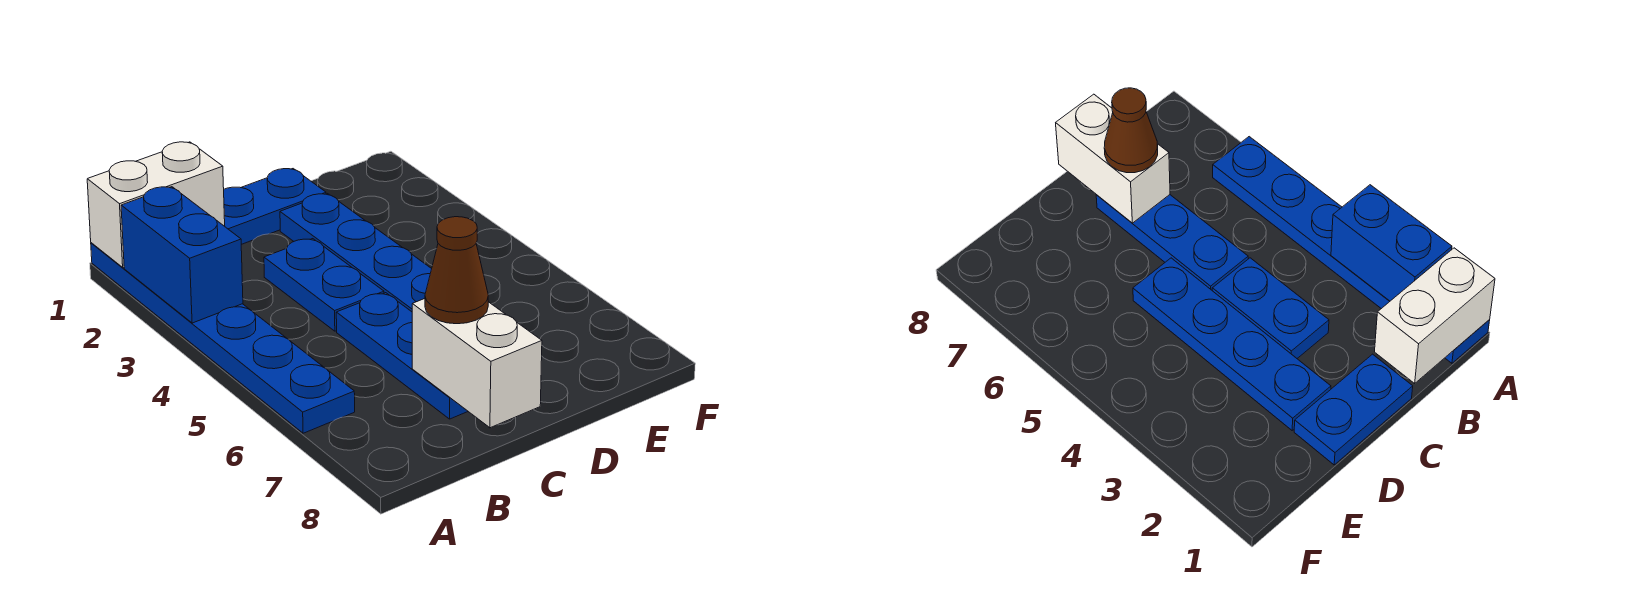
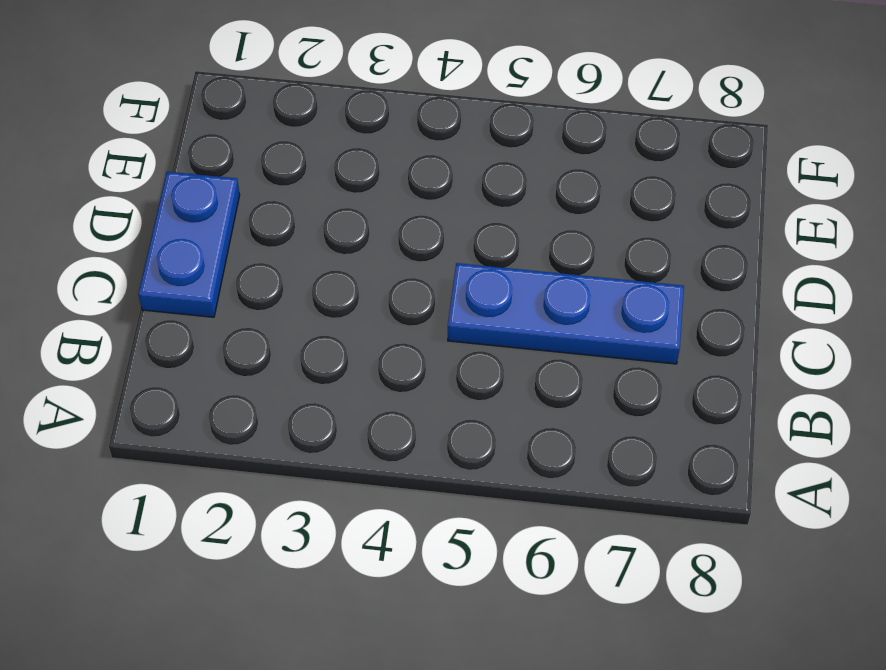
none -> blue plate A1:A6 level 1
none -> blue plate C3:C4 level 1

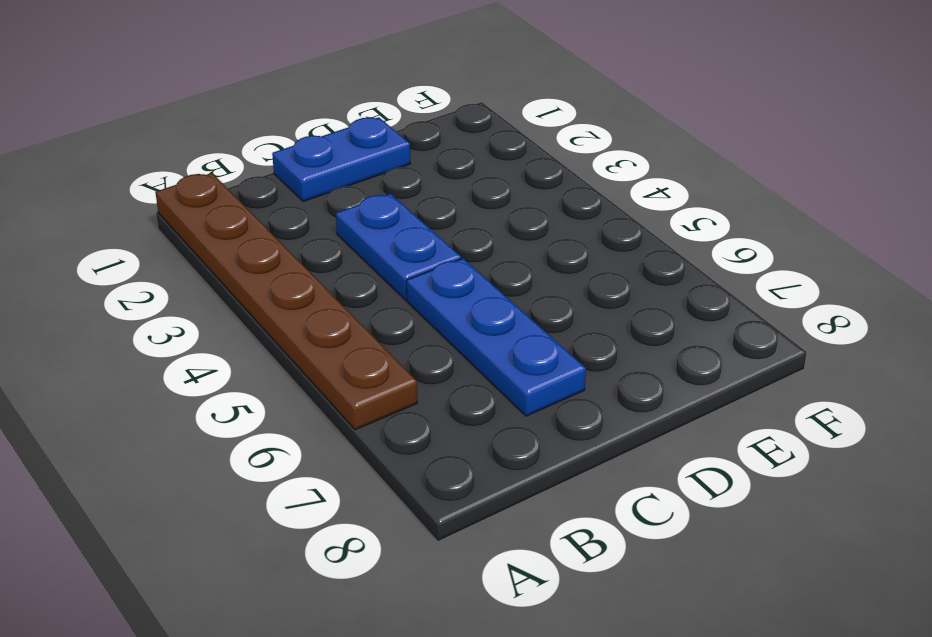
brown plate A1:A6 level 1 -> blue plate A1:A6 level 1
none -> blue plate D2:D5 level 1
none -> white brick A1:B1 level 2

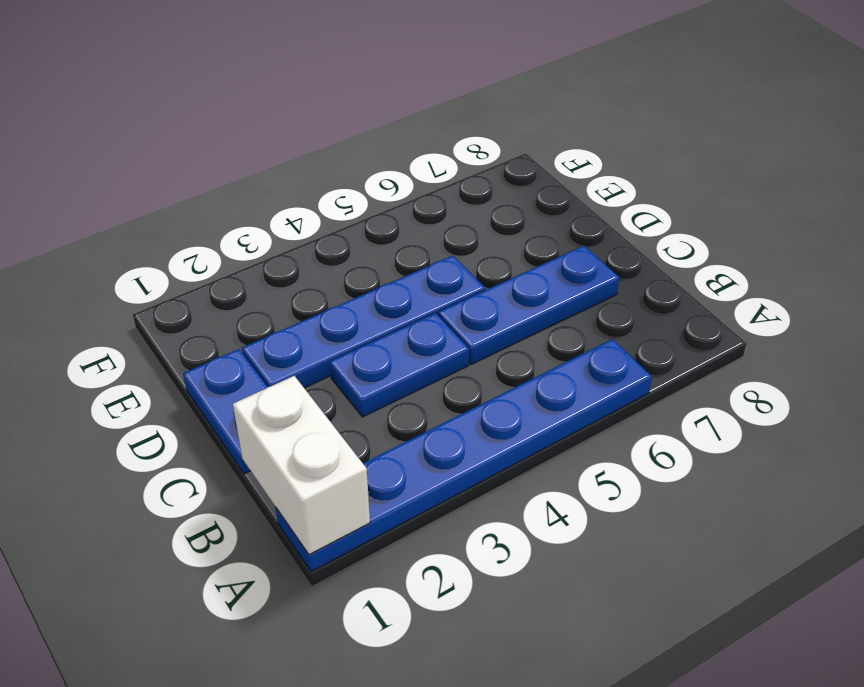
none -> blue brick A2:A3 level 2
none -> white brick C7:C8 level 2

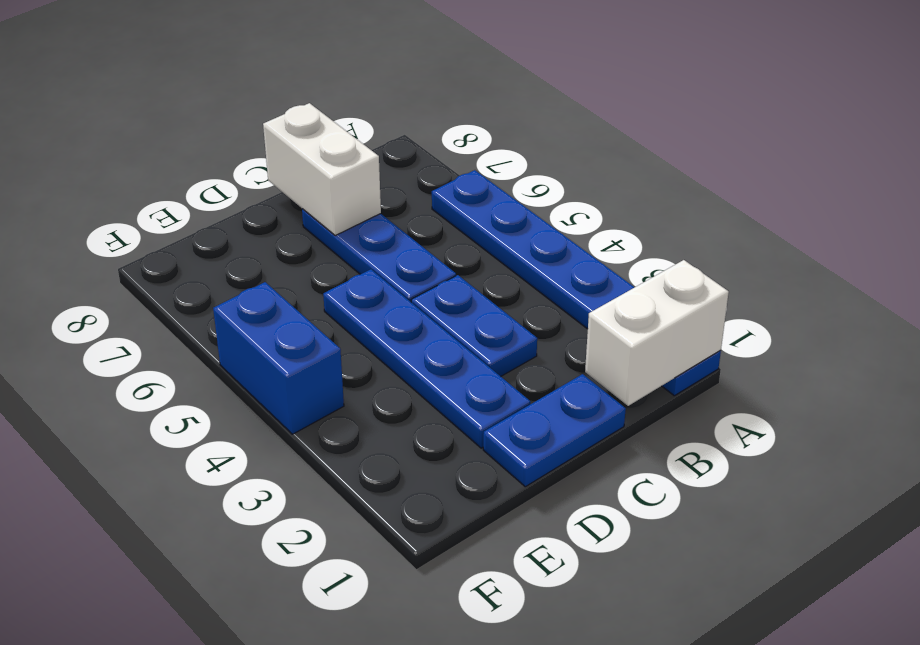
blue brick F4:F5 level 1 -> blue brick A2:A3 level 2
none -> brown cone C7 level 3

